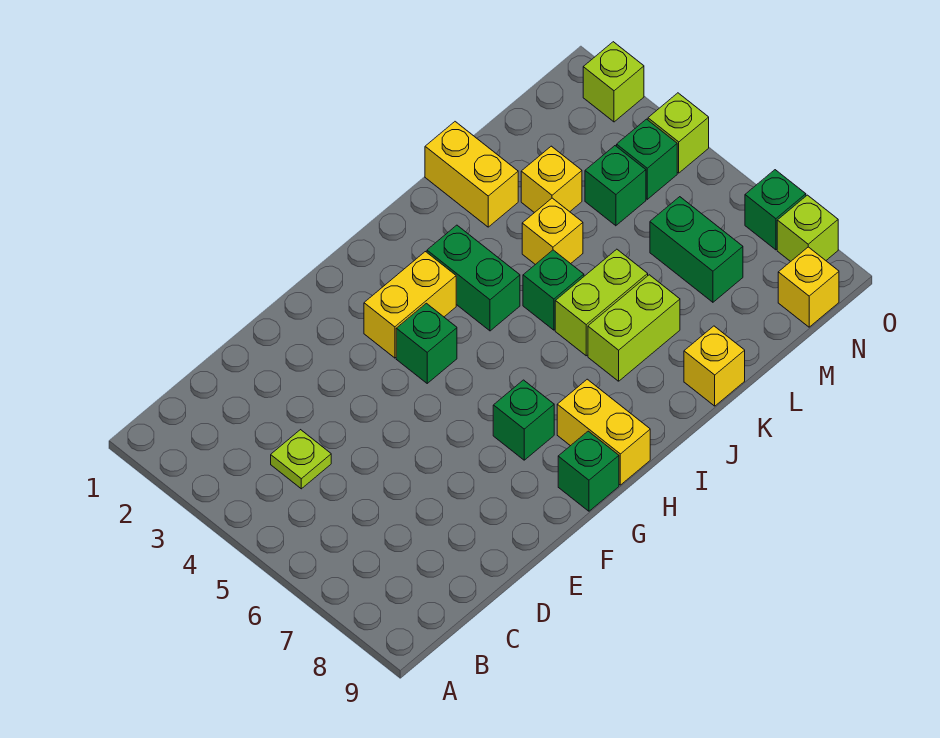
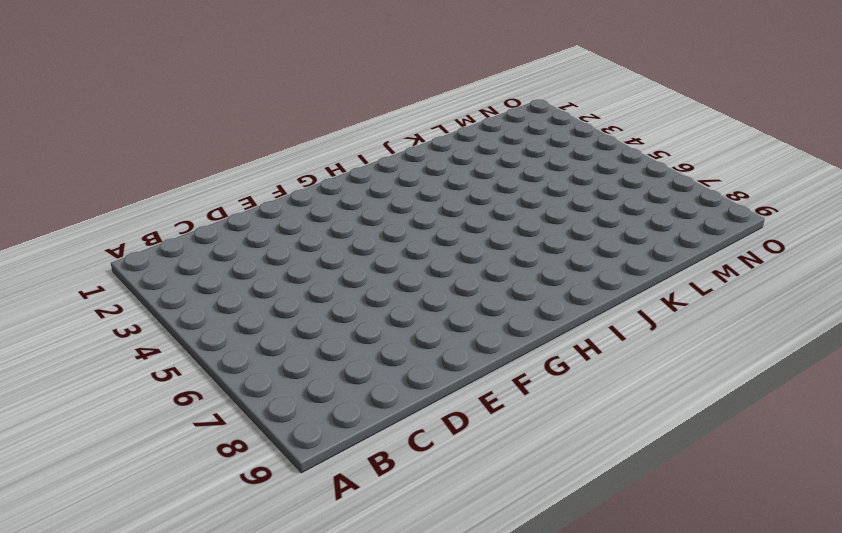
none -> lime plate C4 level 1
none -> yellow brick G3:H3 level 1
none -> green brick G4 level 1

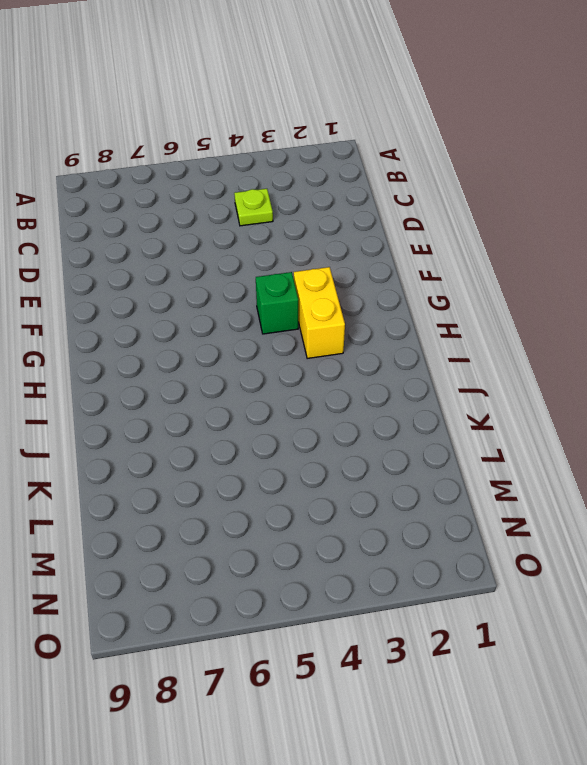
none -> green brick G7 level 1
none -> green brick G9 level 1
none -> yellow brick H8:H9 level 1

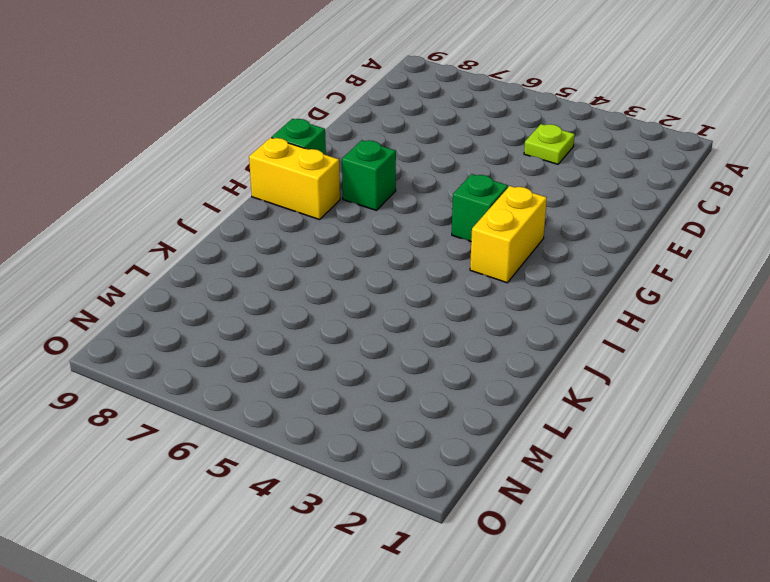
none -> green brick I3:I4 level 1
none -> green brick J5 level 1
none -> lime brick J6:K6 level 1

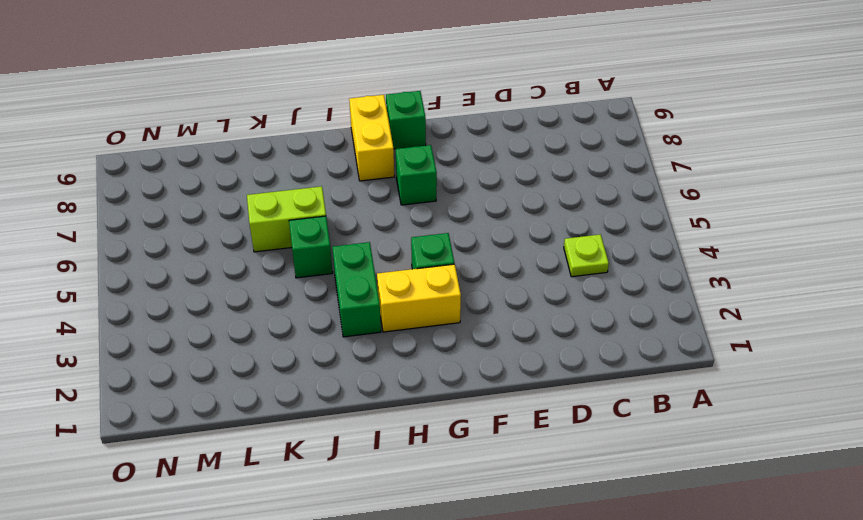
none -> lime brick J7:K7 level 1
none -> yellow brick K1:K2 level 1
none -> yellow brick K4 level 1

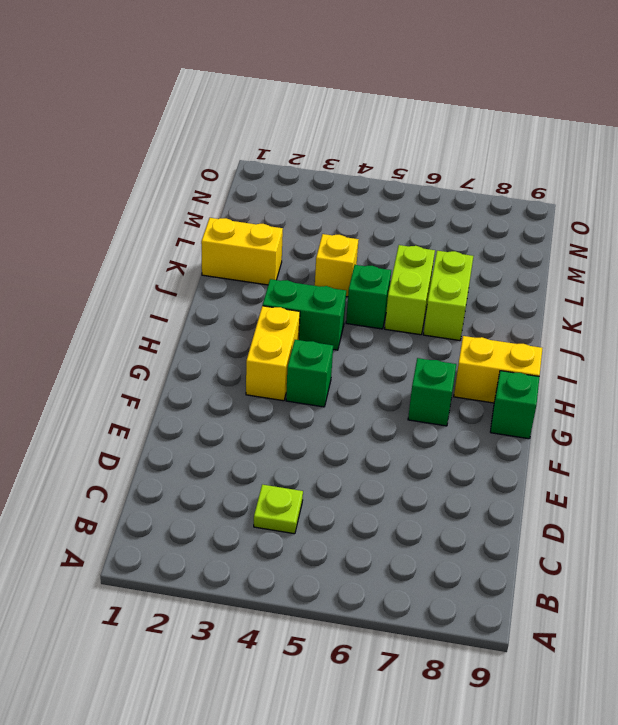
none -> yellow brick K9 level 1
none -> yellow brick L3 level 1
none -> green brick M4 level 1

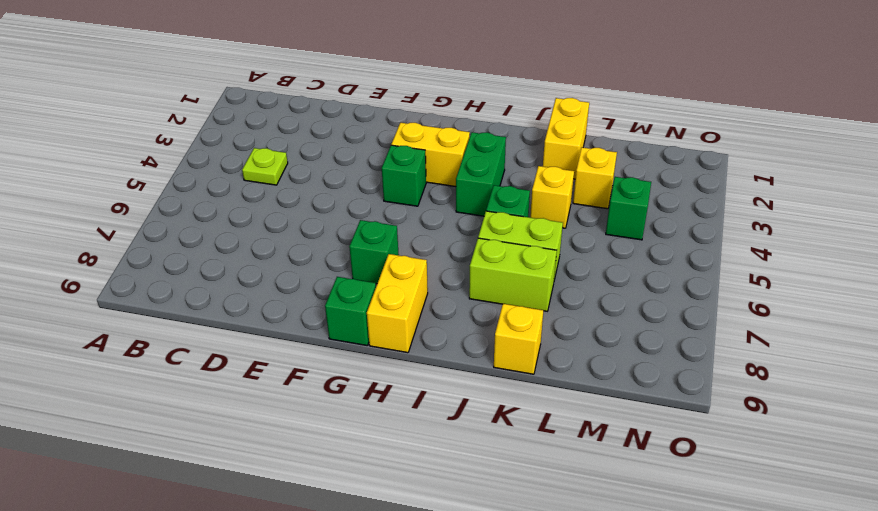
none -> green brick M6:M7 level 1
none -> green brick N4 level 1
none -> yellow brick N9 level 1

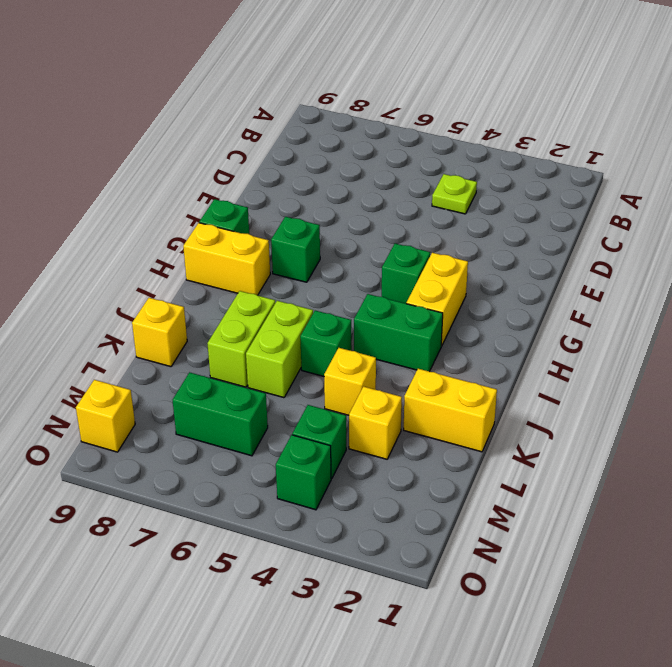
none -> lime brick O2 level 1
none -> lime brick O4 level 1
none -> green brick O7 level 1

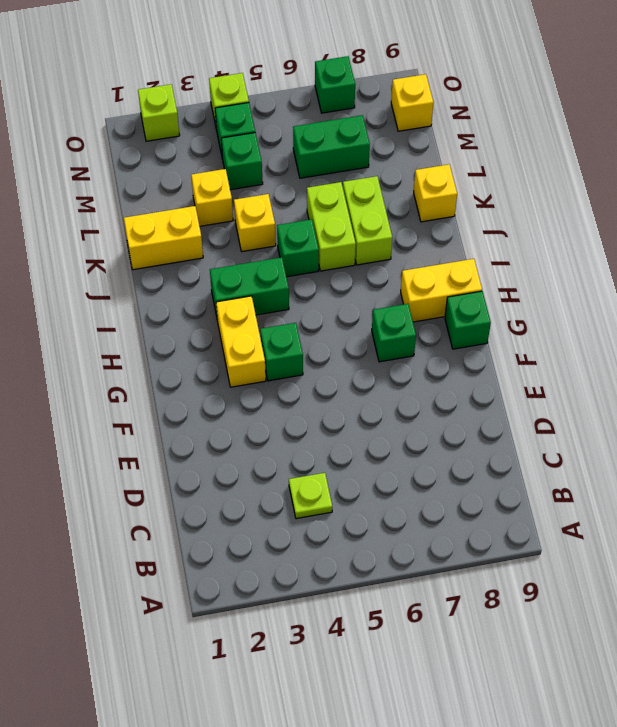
none -> lime brick O8 level 1

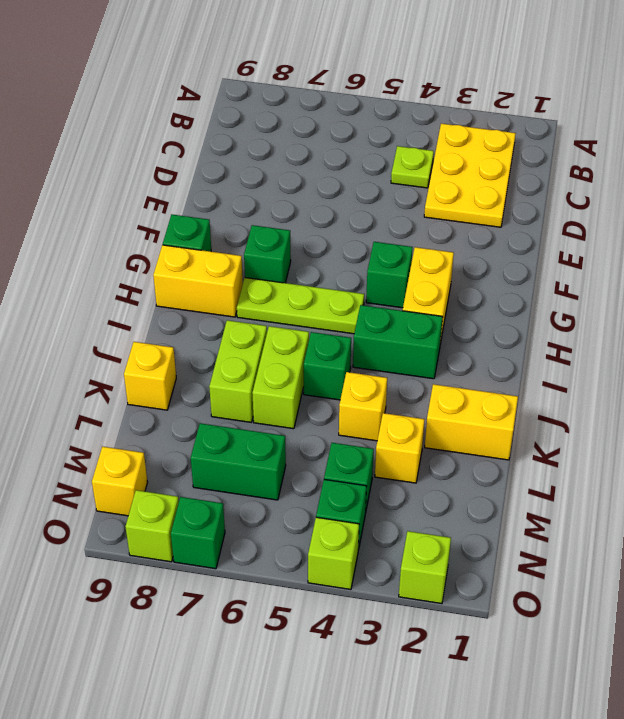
yellow plate B2:D3 level 1 -> none
lime plate H5:H7 level 1 -> none

